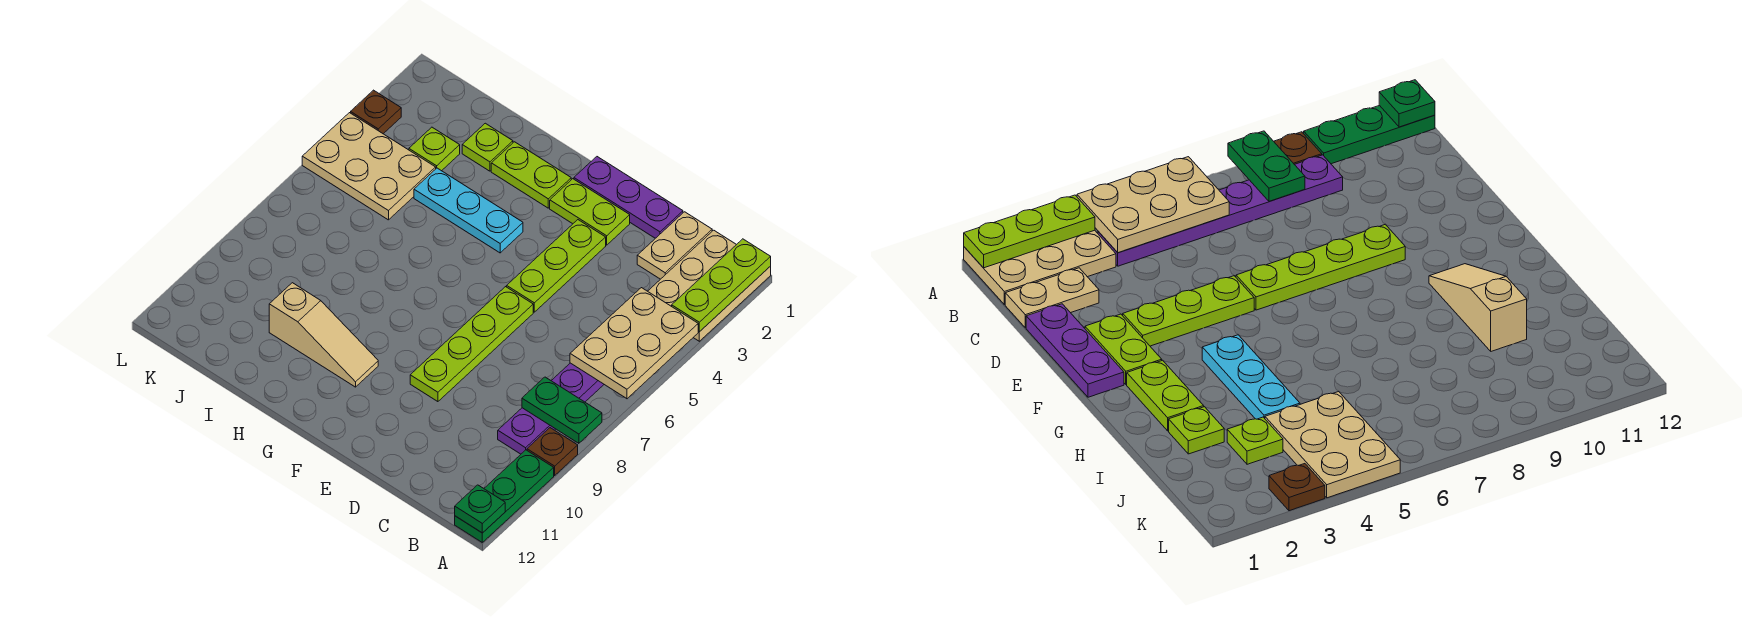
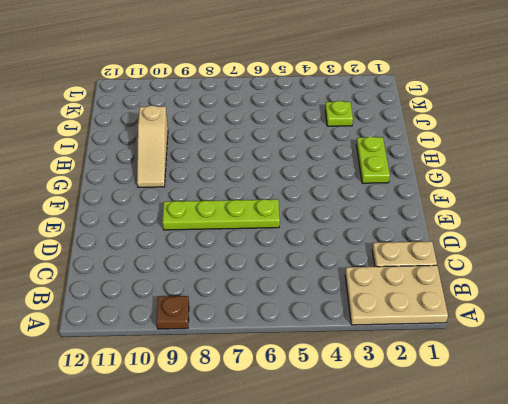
none -> green plate A10:A12 level 1
none -> purple plate B4:B9 level 1
none -> purple plate D1:F1 level 1

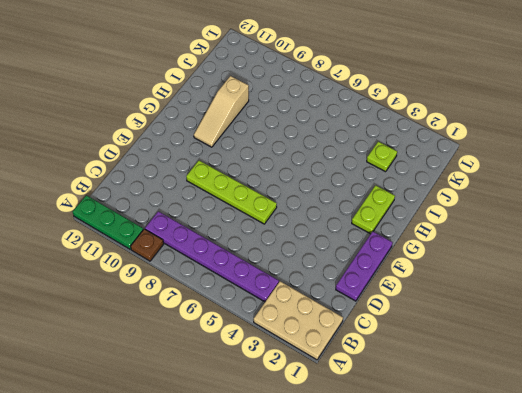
none -> tan plate C1:C2 level 1
none -> lime plate E2:F2 level 1
none -> lime plate E3:E5 level 1

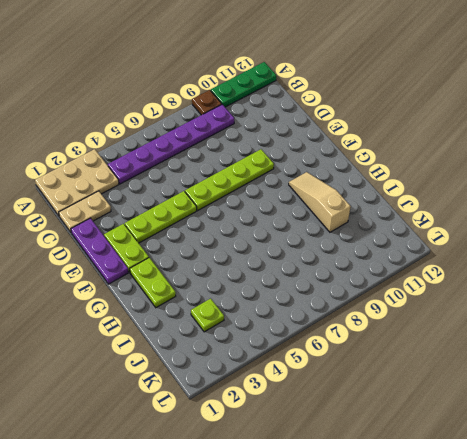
none -> cyan plate G4:I4 level 1
none -> lime plate I2 level 1
none -> tan plate J4:L5 level 1

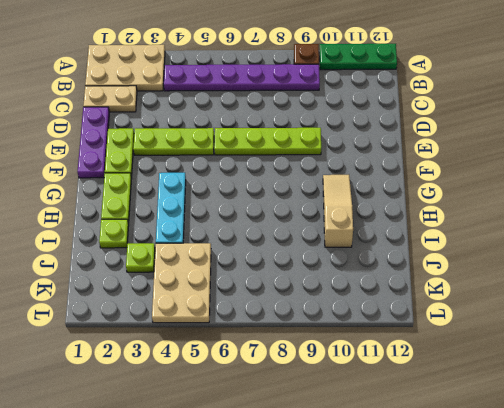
none -> brown plate L3 level 1
none -> lime plate A1:A3 level 2
none -> tan plate A4:B6 level 2

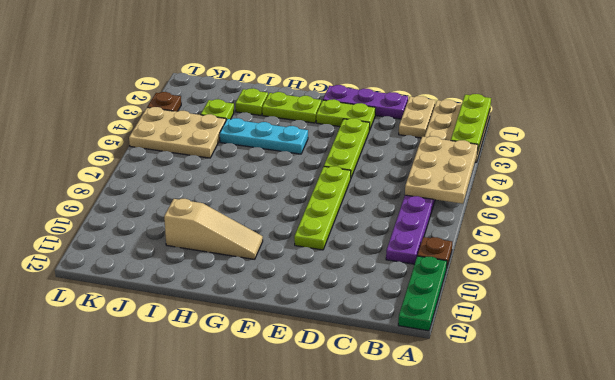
none -> green plate A8:B8 level 2
none -> green plate A12 level 2

